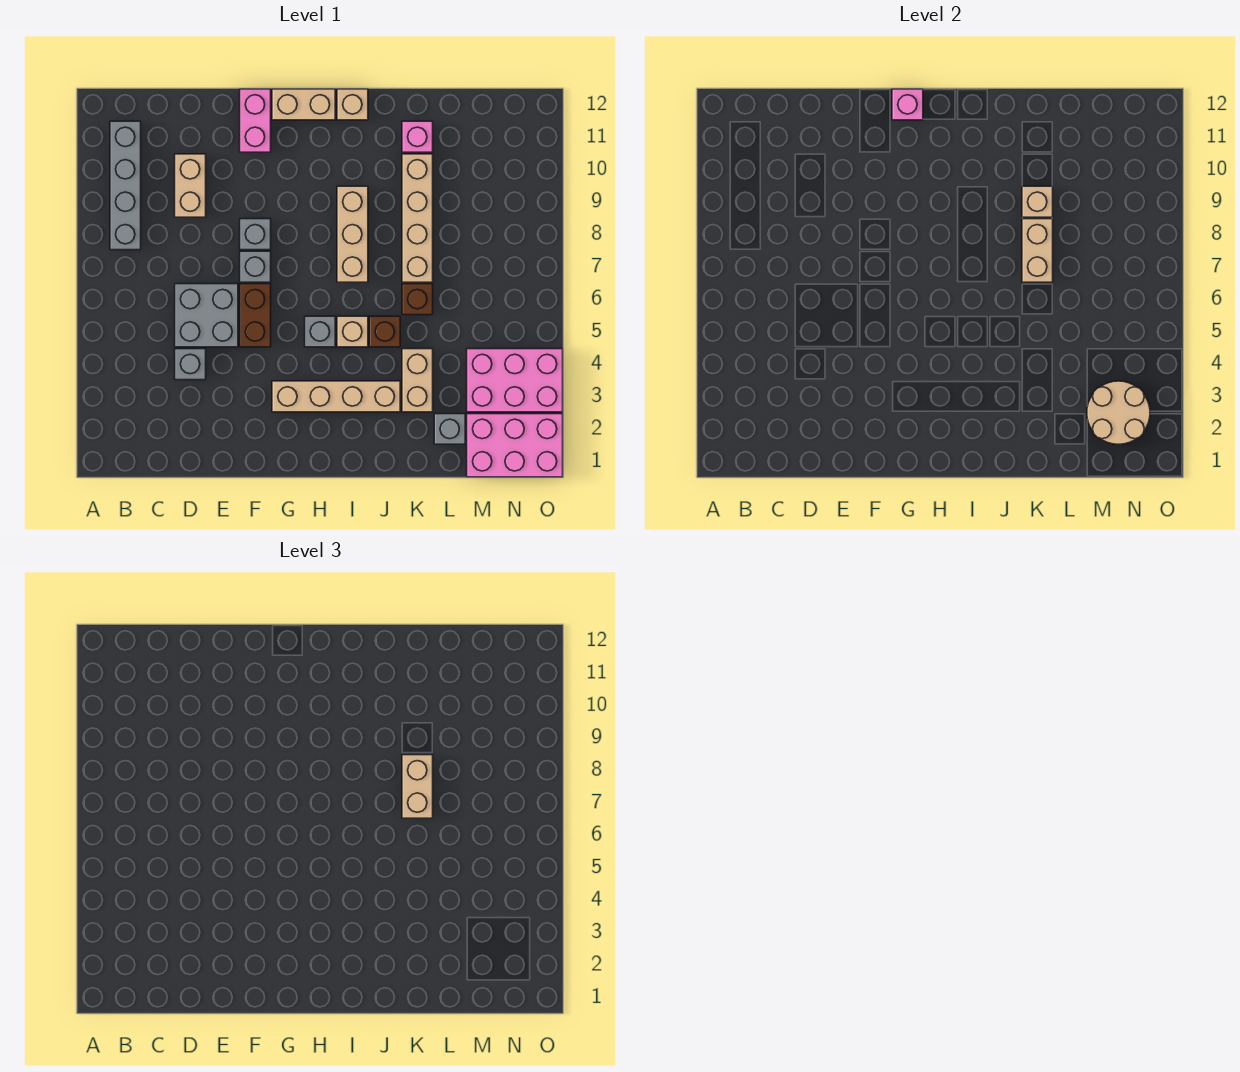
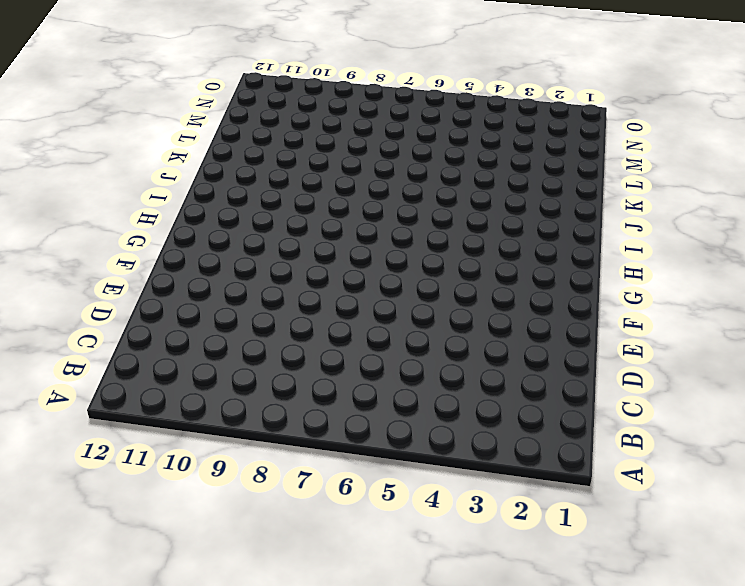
none -> grey brick B8:B11 level 1
none -> grey brick D4 level 1
none -> grey brick D5:E6 level 1

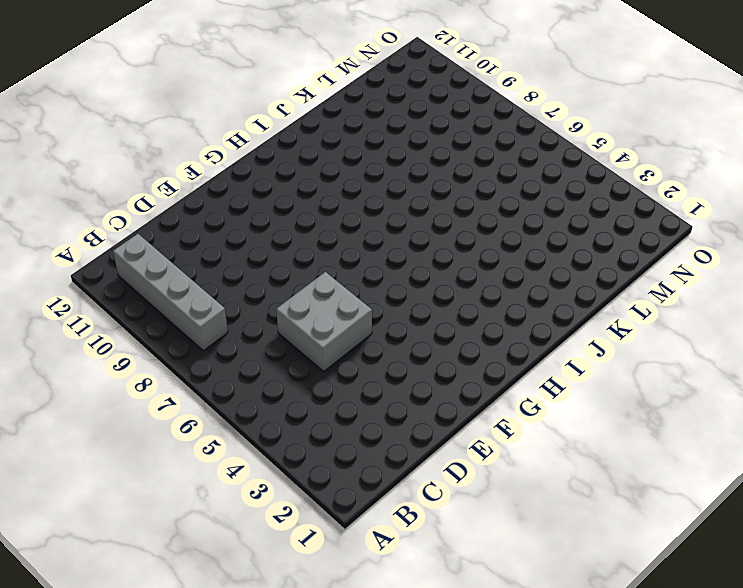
none -> grey brick D4 level 1
none -> tan brick D9:D10 level 1
none -> brown brick F5:F6 level 1

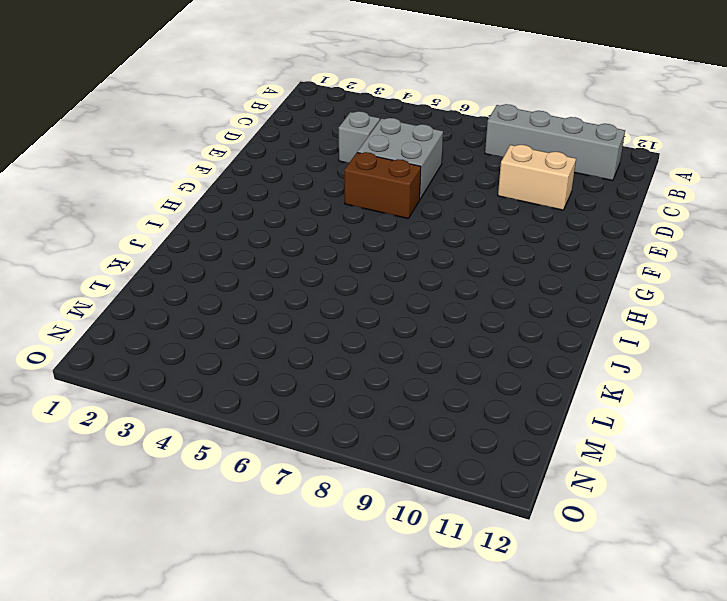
none -> grey brick F7 level 1
none -> grey brick F8 level 1
none -> pink brick F11:F12 level 1

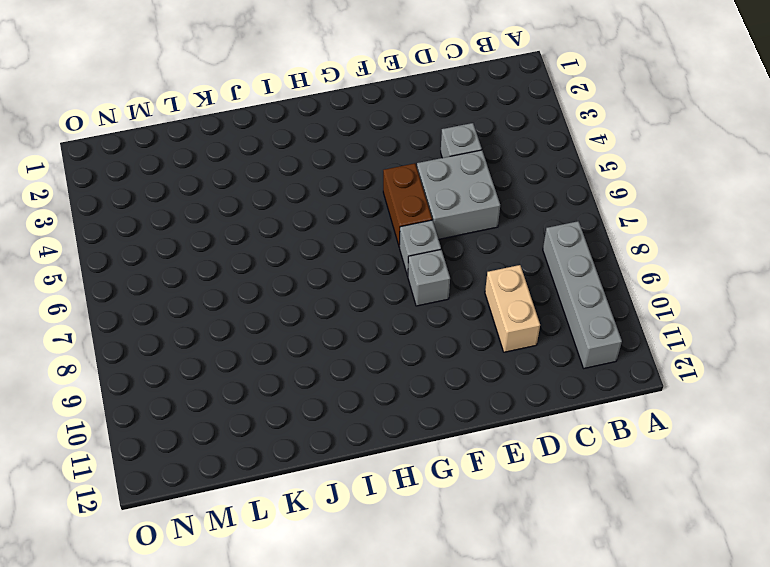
none -> pink brick F11:F12 level 1
none -> tan brick G3:J3 level 1
none -> tan brick G12:H12 level 1

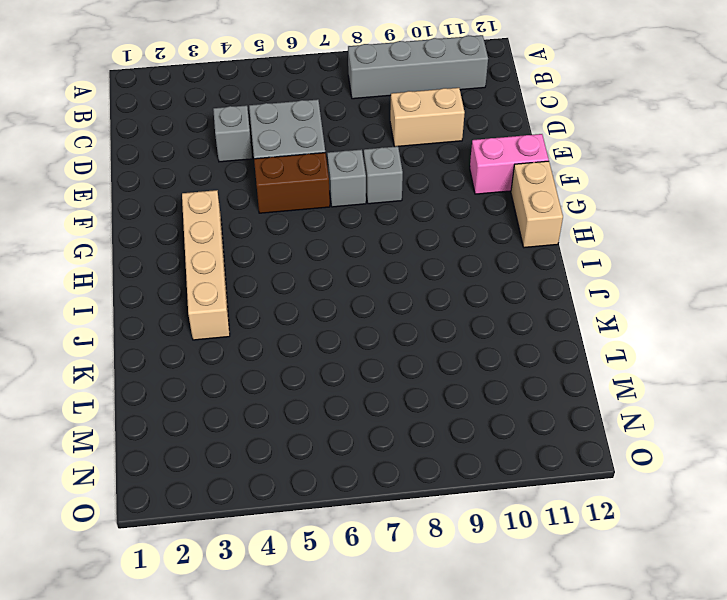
none -> grey brick H5 level 1
none -> tan brick I5 level 1
none -> tan brick I7:I9 level 1

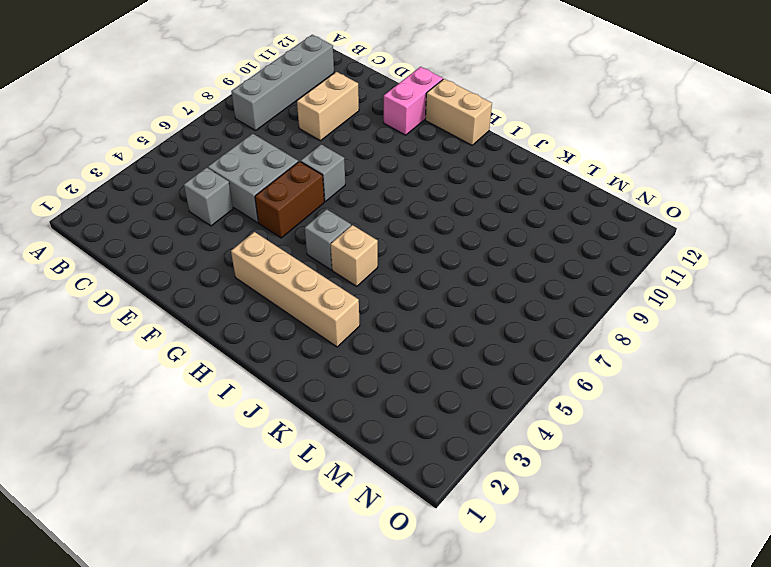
none -> grey brick F8 level 1
none -> tan brick I7:I9 level 1
none -> tan brick I12 level 1

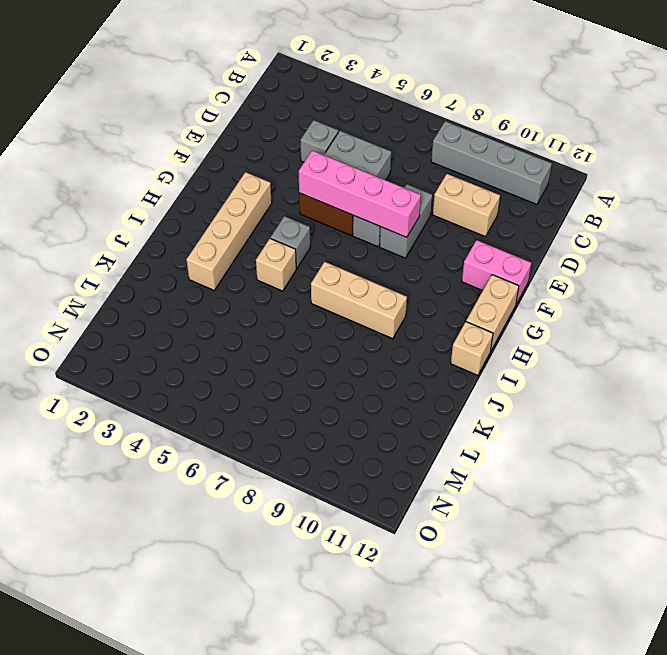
grey brick E8:F8 level 1 -> grey brick F8 level 1
pink brick F5:F8 level 2 -> none
none -> brown brick J5 level 1
none -> tan brick K3:K4 level 1
none -> brown brick K6 level 1

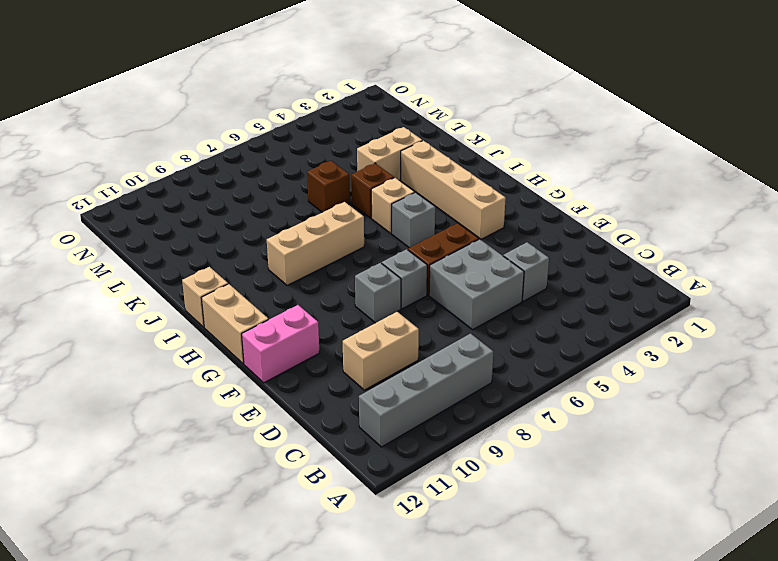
none -> tan brick K7:K10 level 1
none -> pink brick K11 level 1
none -> grey brick L2 level 1

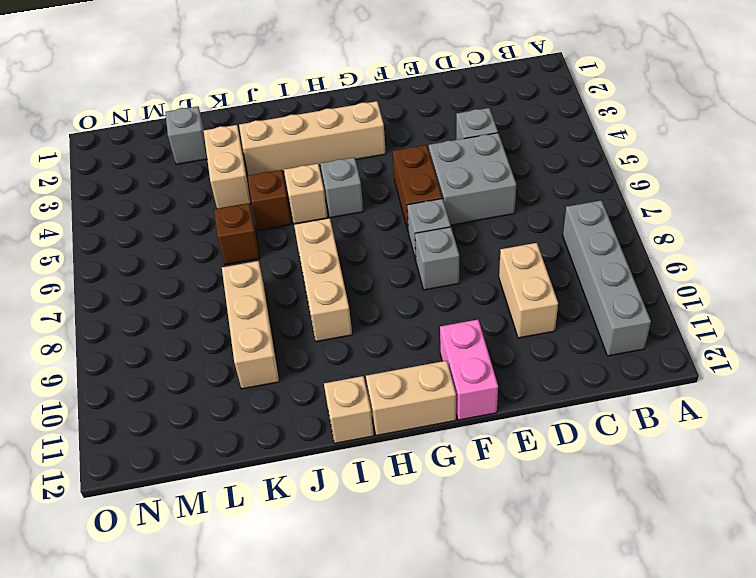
tan brick K8:K10 level 1 -> tan brick K7:K10 level 1
none -> pink brick K11 level 1
none -> pink brick M1:O2 level 1
none -> pink brick M3:O4 level 1

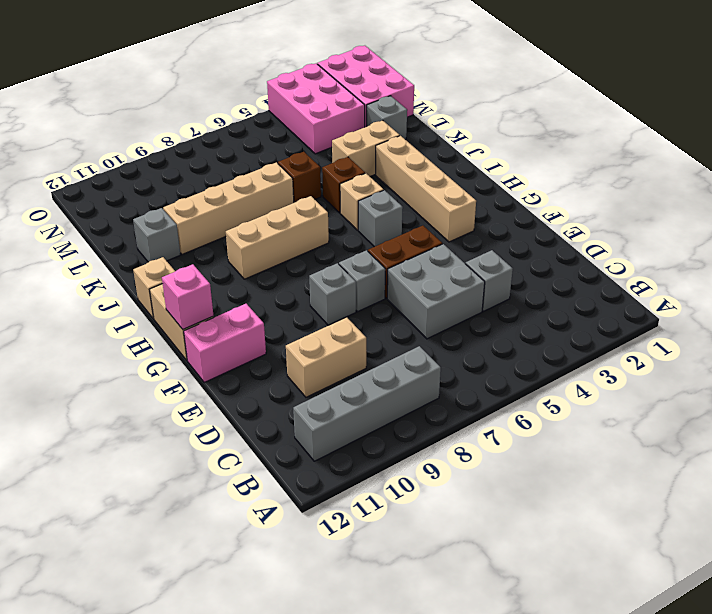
grey brick K11 level 1 -> pink brick K11 level 1
none -> tan brick K7:K8 level 2
none -> tan brick K9 level 2
none -> tan round brick M2:N3 level 2

